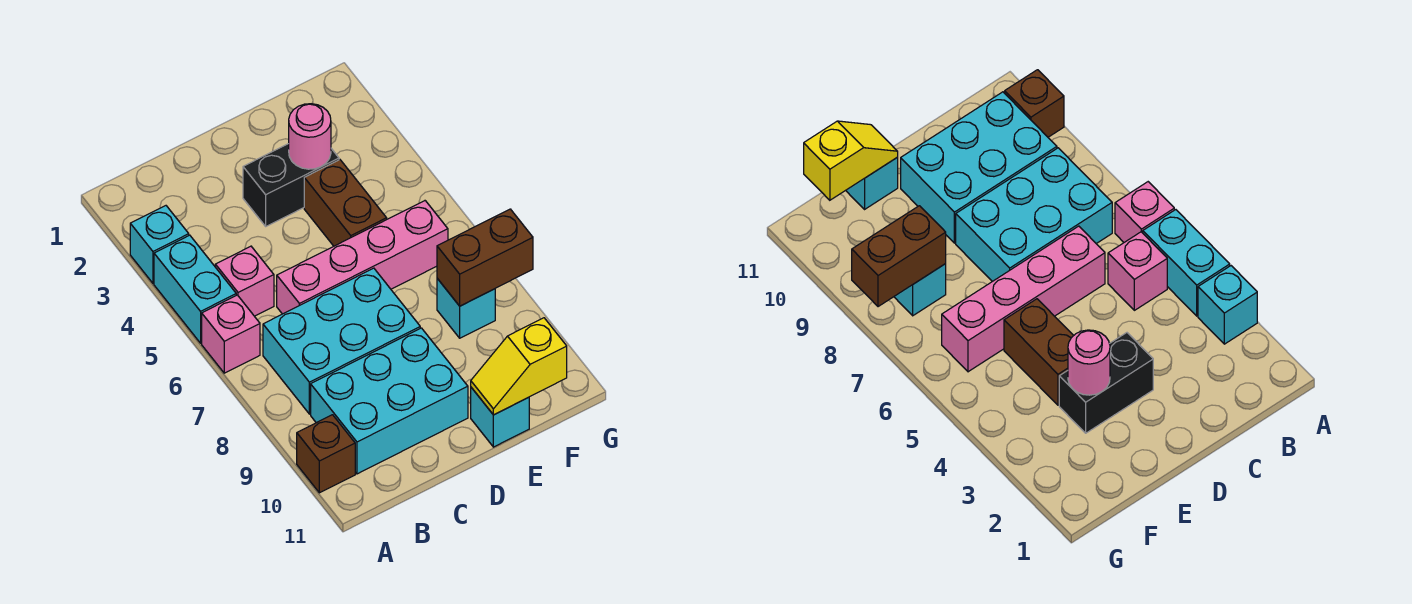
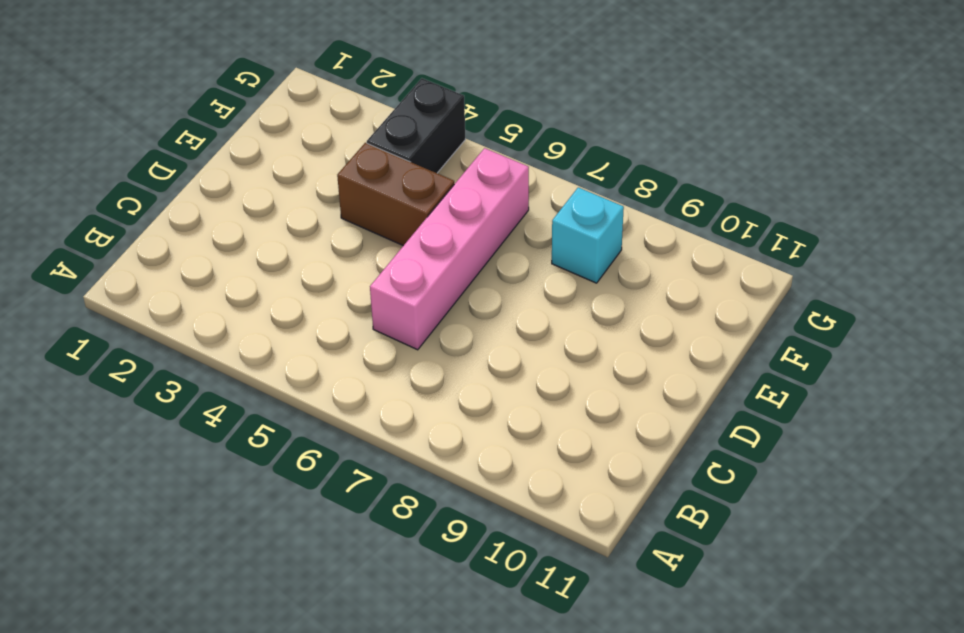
black brick F4:G4 level 1 -> black brick D3:E3 level 1
none -> cyan brick A3 level 1
none -> cyan brick A4:A5 level 1
none -> pink brick A6 level 1

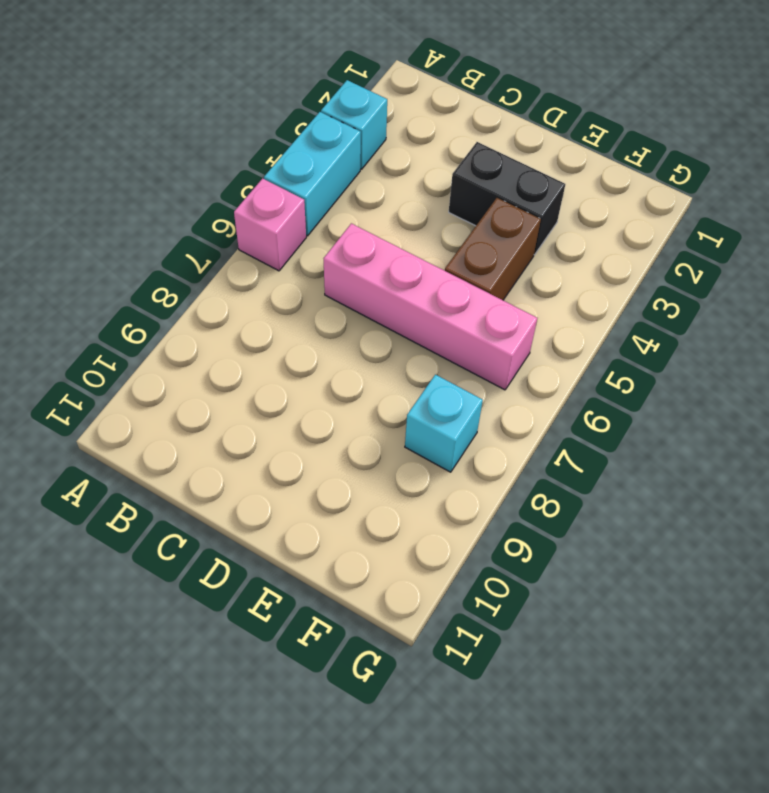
none -> brown brick A10 level 1
none -> pink brick B5 level 1
none -> cyan brick B7:D8 level 1

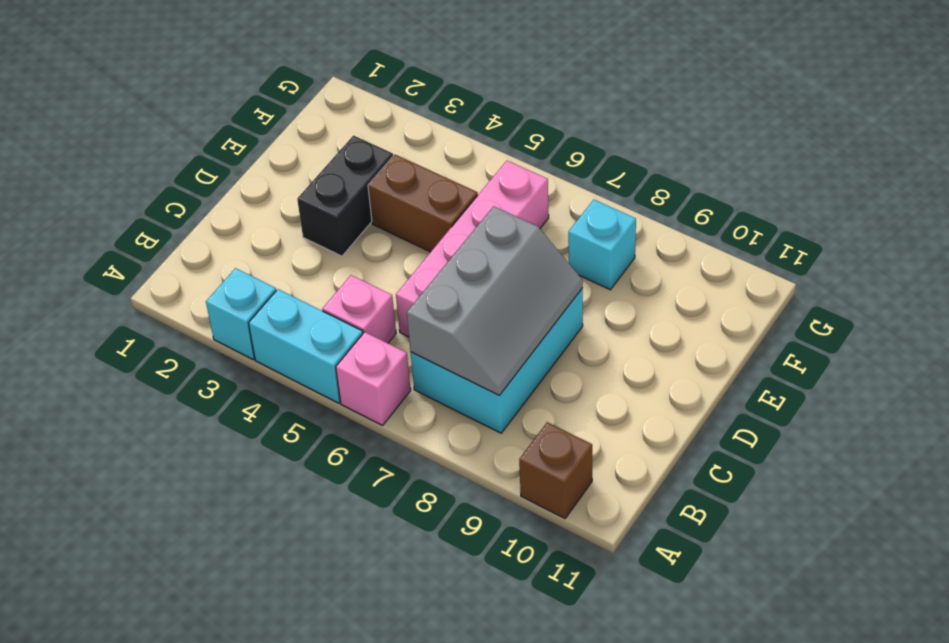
grey slope B7:D8 level 2 top 7 -> none
none -> cyan brick B9:D10 level 1
none -> cyan brick E11 level 1
none -> pink round brick E3 level 2

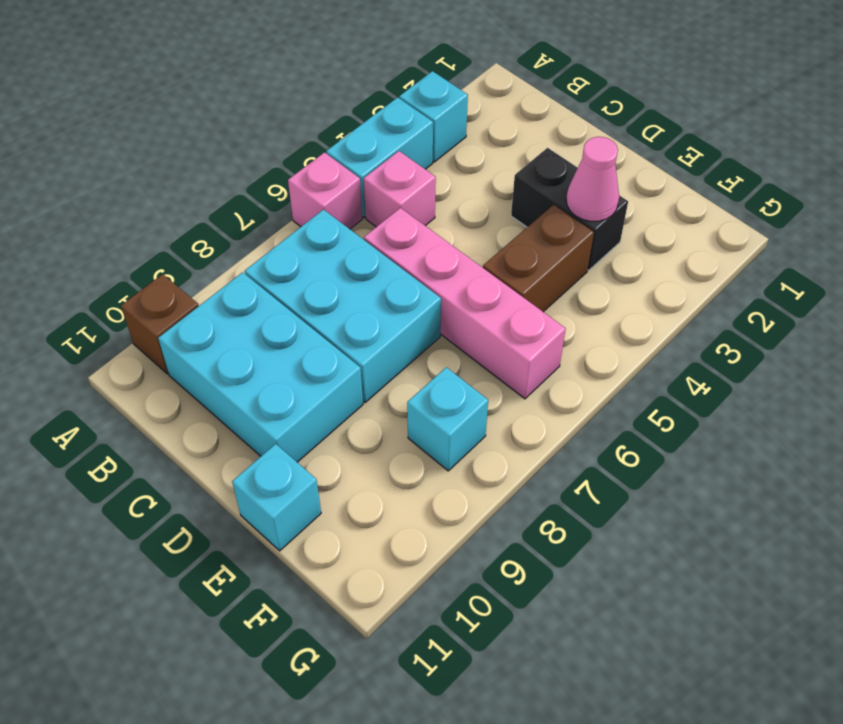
pink cone E3 level 2 -> pink round brick E3 level 2
none -> yellow slope E11:F11 level 2 top F
none -> brown brick F8:G8 level 2

